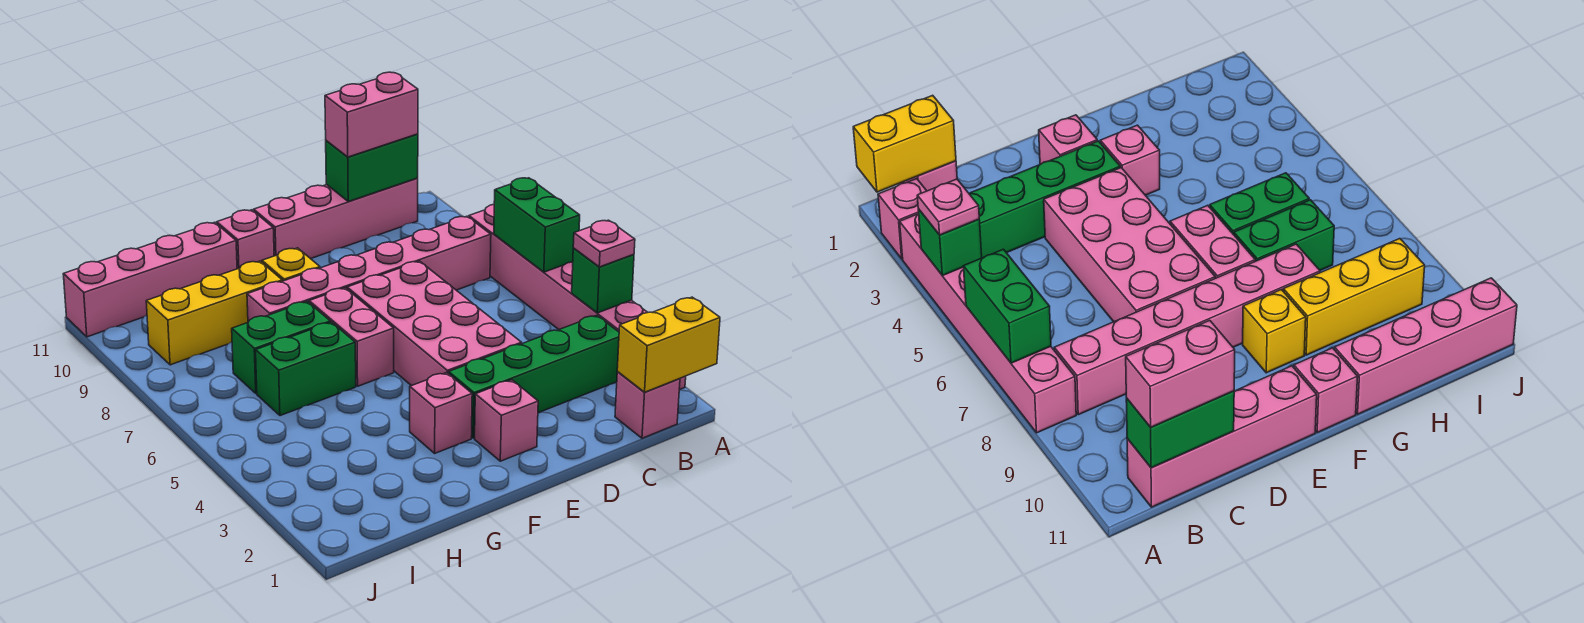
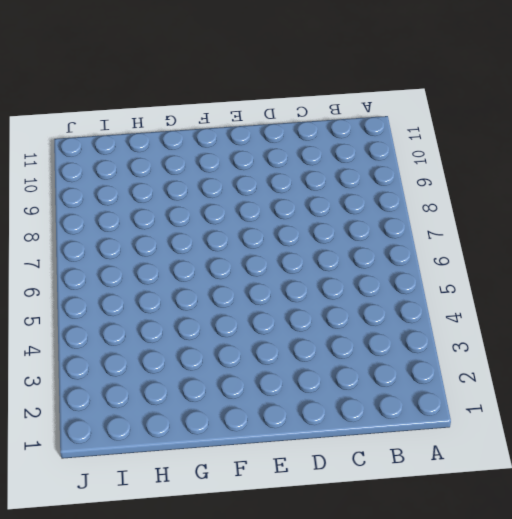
none -> pink brick A2 level 1
none -> pink brick A3:A8 level 1
none -> pink brick B1 level 1

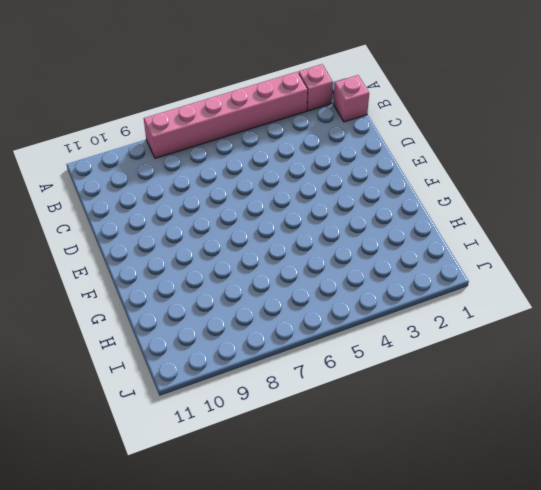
none -> green brick B3:E3 level 1
none -> pink brick B8:G8 level 1
none -> pink brick B11:E11 level 1

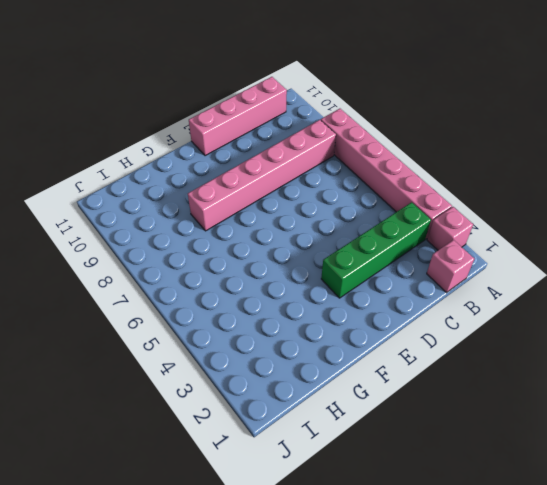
none -> pink brick D4:E7 level 1
none -> pink brick E2 level 1
none -> pink brick F3 level 1

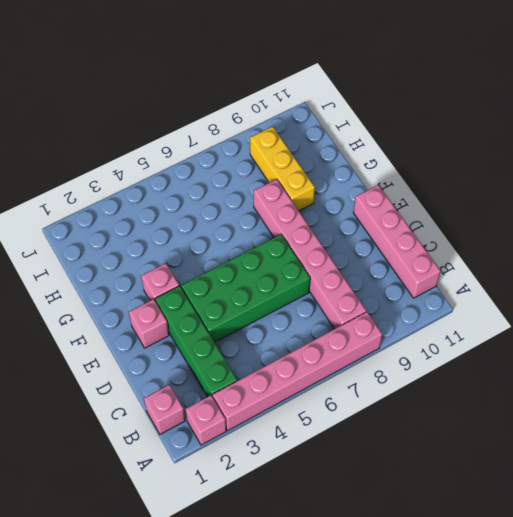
green brick D4:E7 level 1 -> pink brick D4:E7 level 1
none -> pink brick F6:F7 level 1
none -> yellow brick F9 level 1
none -> pink brick F11 level 1

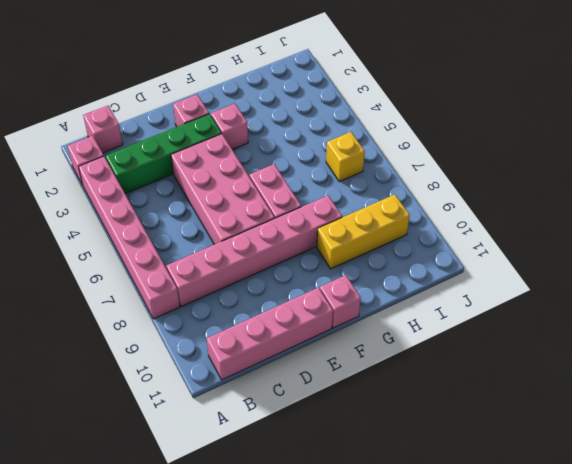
yellow brick I6 level 1 -> yellow brick F9 level 1
none -> green brick G6:H6 level 1
none -> green brick G7:H7 level 1
none -> pink brick G11:J11 level 1

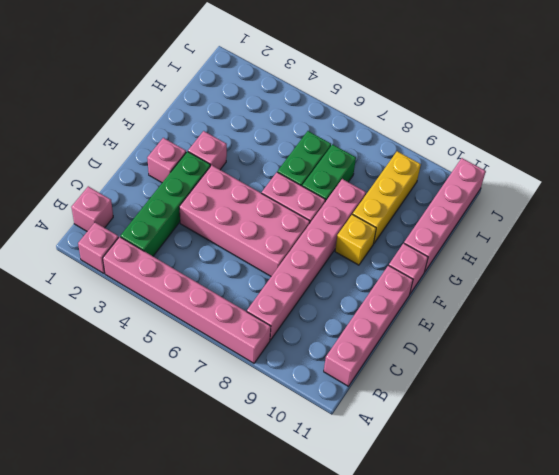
none -> yellow brick A1:B1 level 2
none -> green brick A4 level 2
none -> green brick A6:A7 level 2

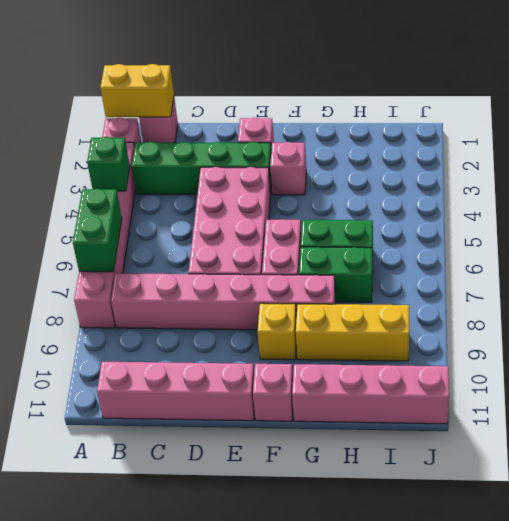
none -> green brick B11:C11 level 2
none -> pink plate A4 level 3
none -> pink brick B11:C11 level 3

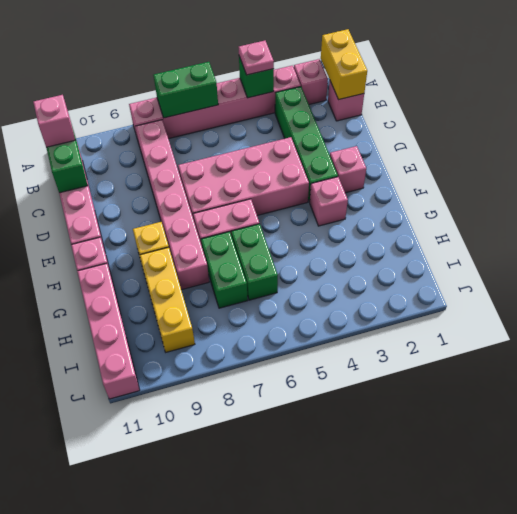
pink brick B11 level 3 -> pink brick B11:C11 level 3

